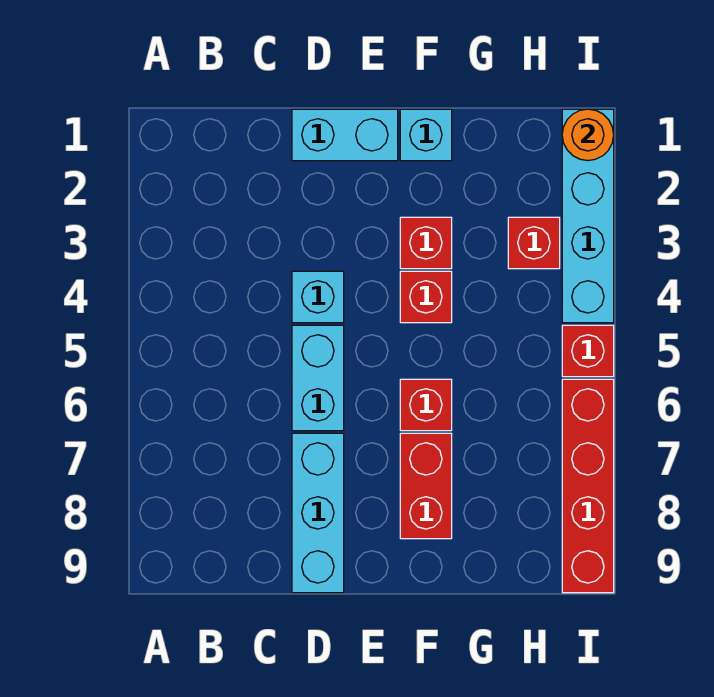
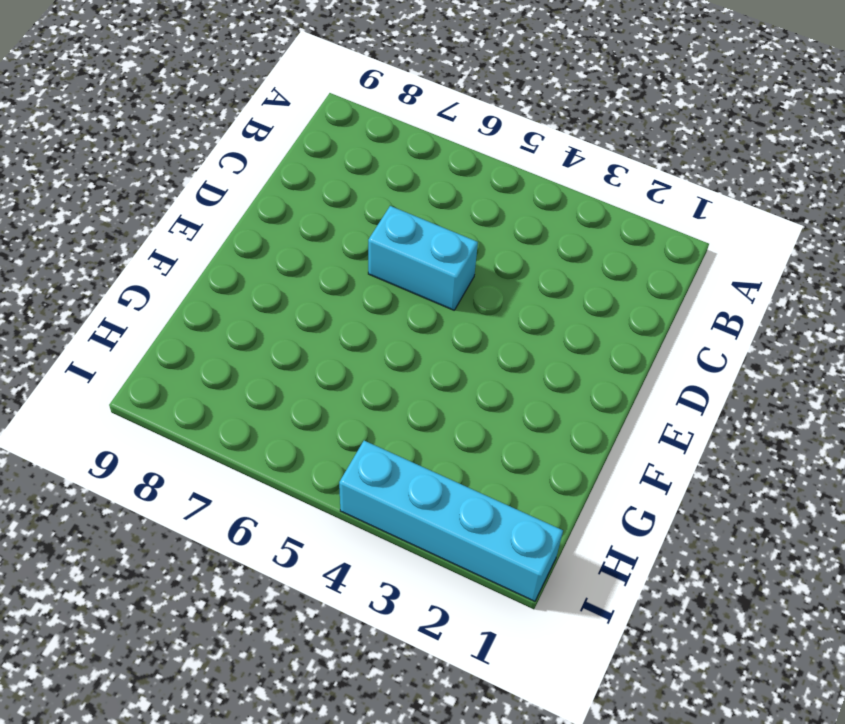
none -> cyan brick D1:E1 level 1
none -> cyan brick D4 level 1
none -> cyan brick D7:D9 level 1

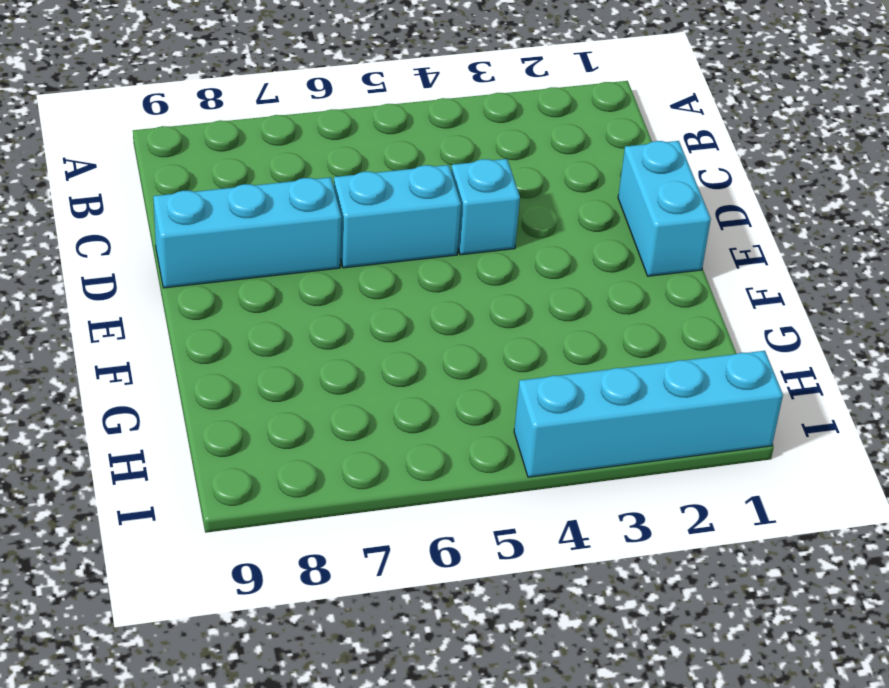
none -> cyan brick F1 level 1
none -> red brick F3 level 1
none -> red brick F4 level 1

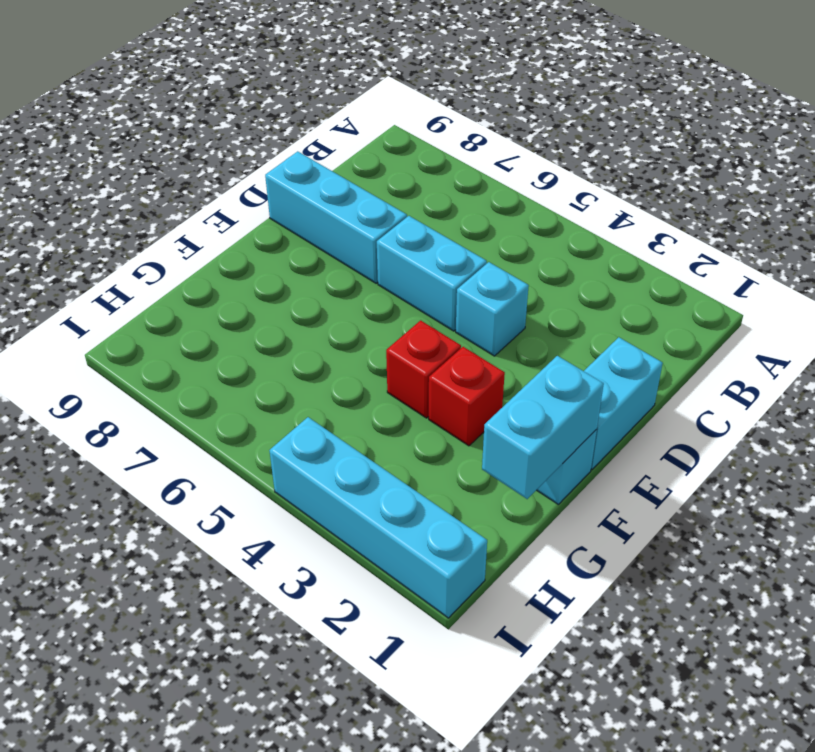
cyan brick F1:G1 level 2 -> none
none -> red brick F6 level 1
none -> red brick F7:F8 level 1
none -> red brick H3 level 1

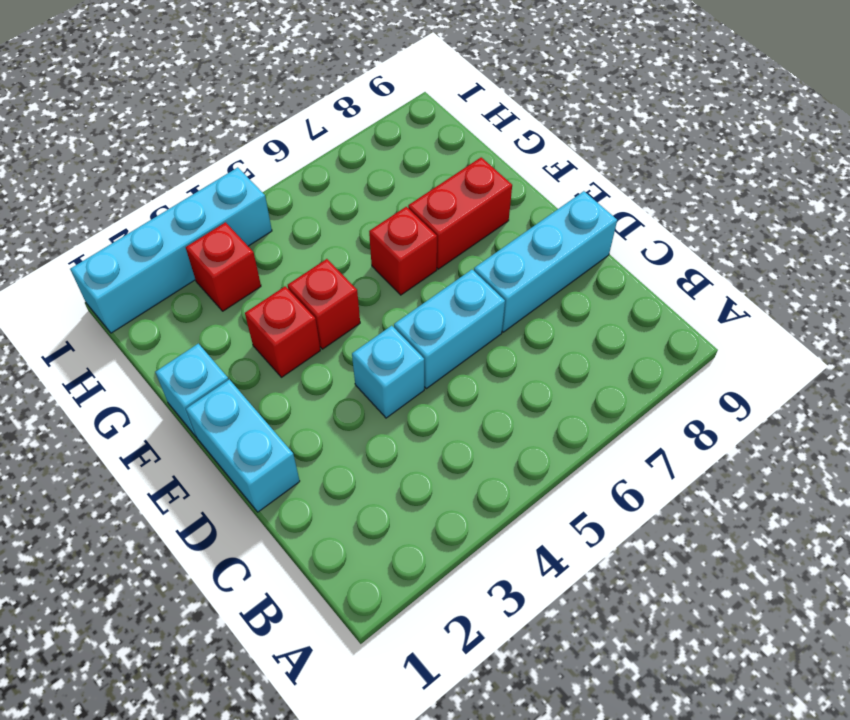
none -> red brick I5 level 1
none -> red brick I6:I9 level 1
none -> orange round brick I1 level 2

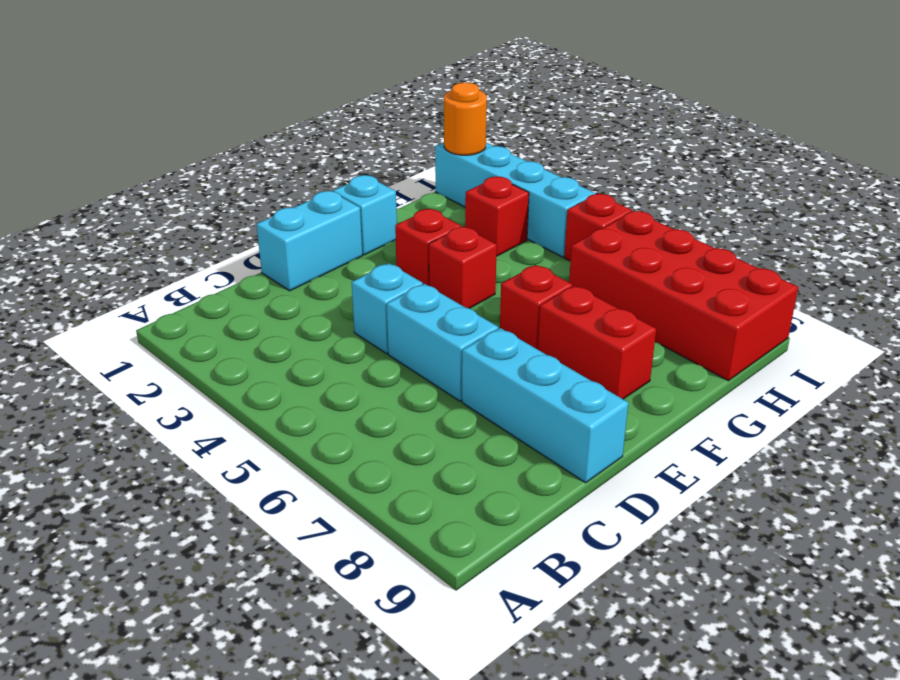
red brick H6:I9 level 1 -> red brick I6:I9 level 1

